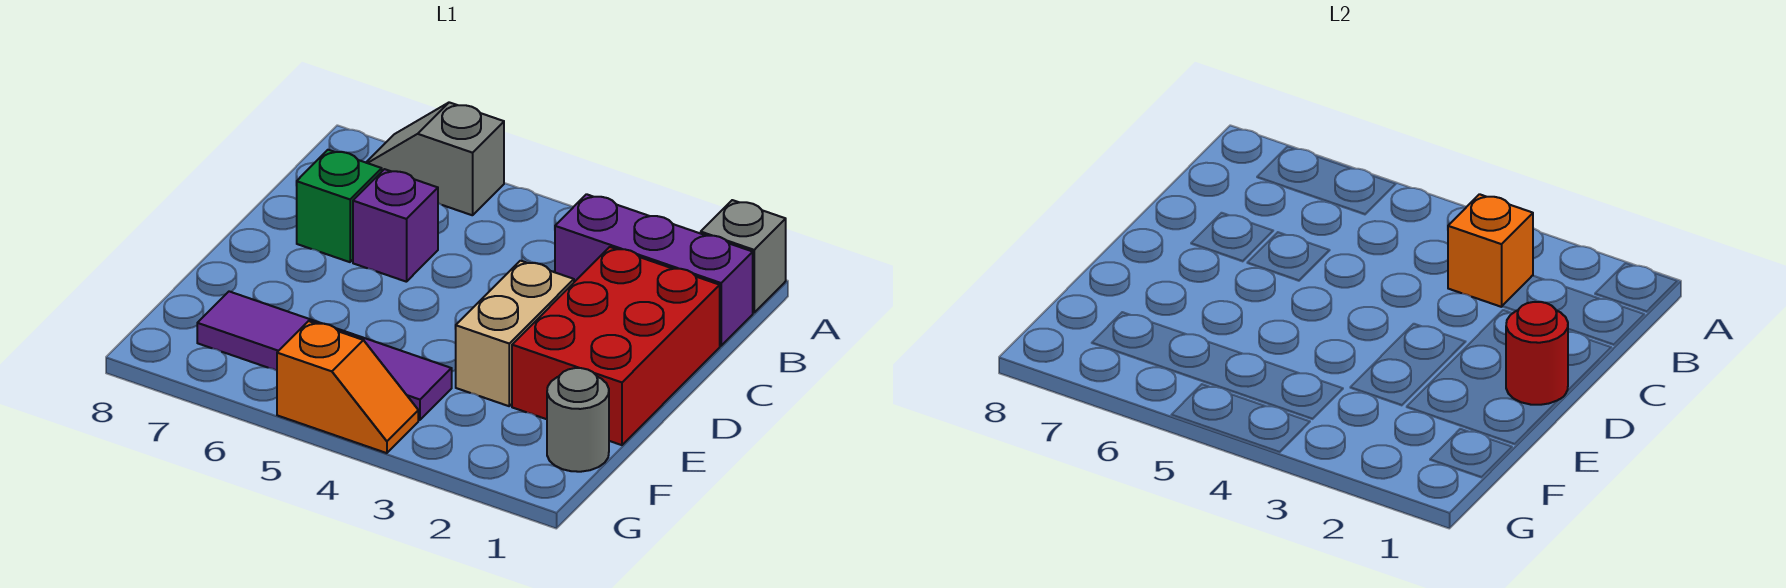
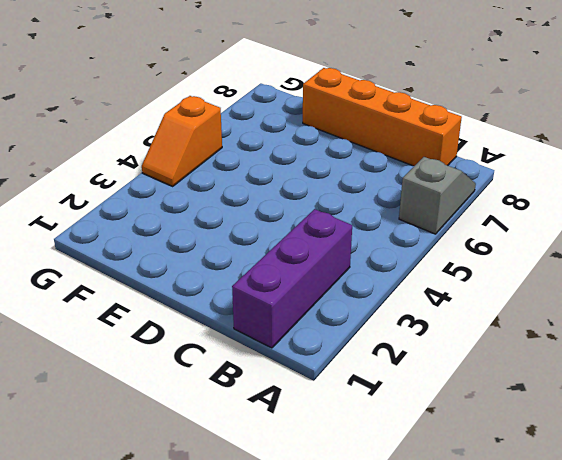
orange brick B8:E8 level 1 -> none
none -> grey brick A1 level 1
none -> red brick C1:E2 level 1
none -> purple brick C6 level 1

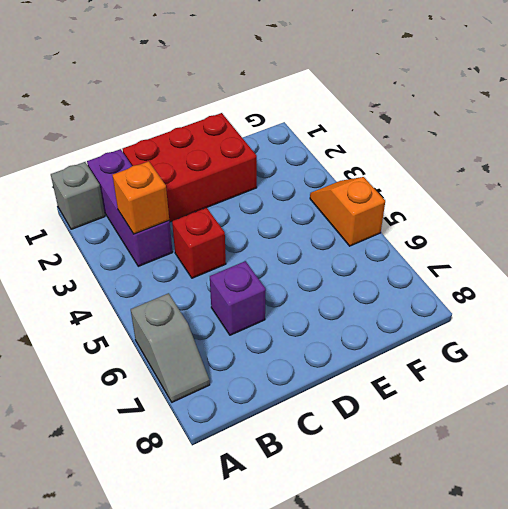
red brick C4 level 1 -> none
none -> green brick C7 level 1
none -> tan brick D3:E3 level 1
none -> grey round brick F1 level 1

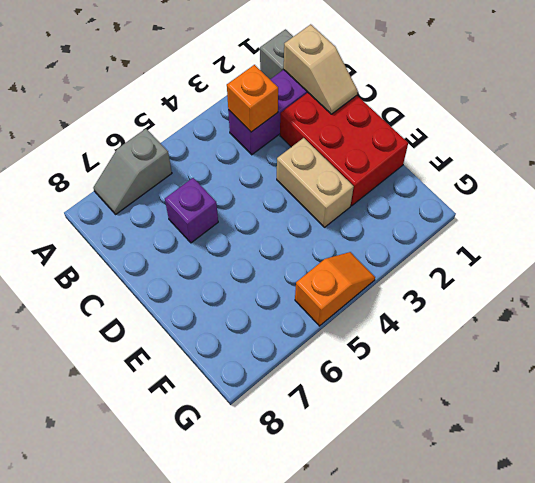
tan slope B1:C1 level 2 top B -> none
none -> green brick C7 level 1
none -> grey round brick F1 level 1
none -> purple tile F4:F7 level 1

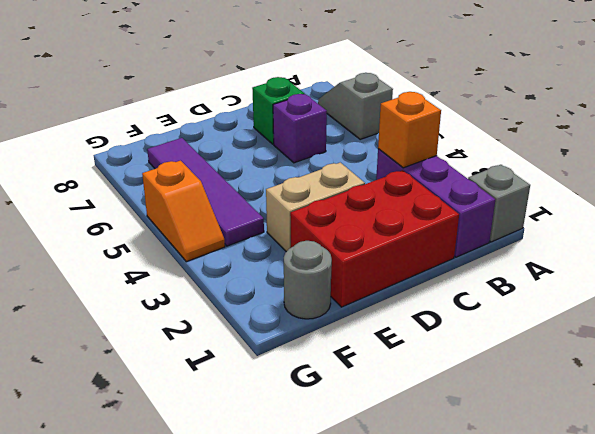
none -> red round brick D1 level 2

